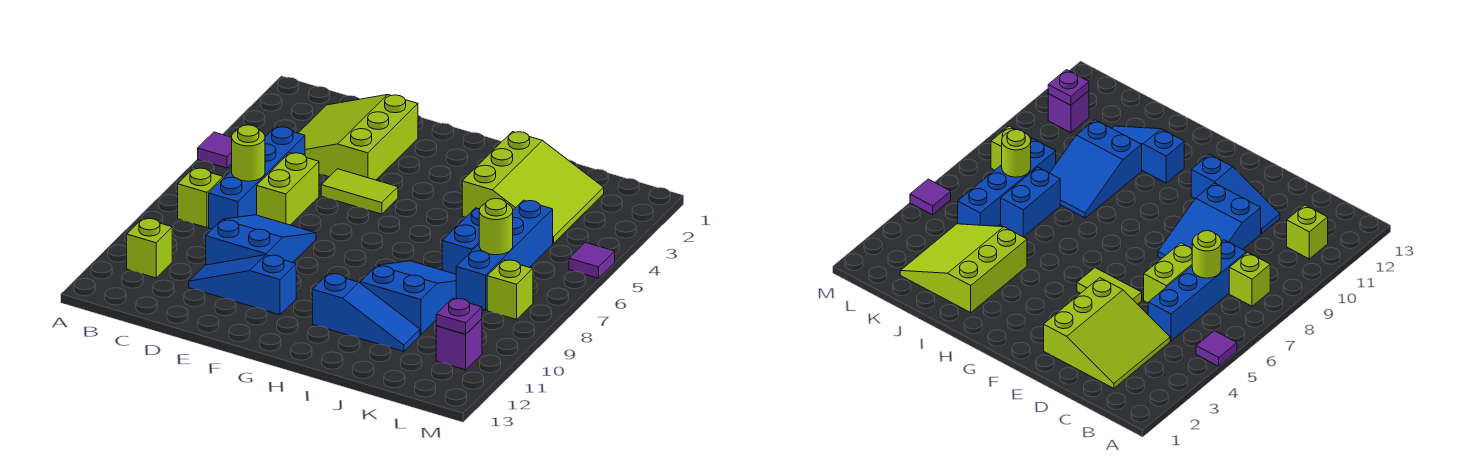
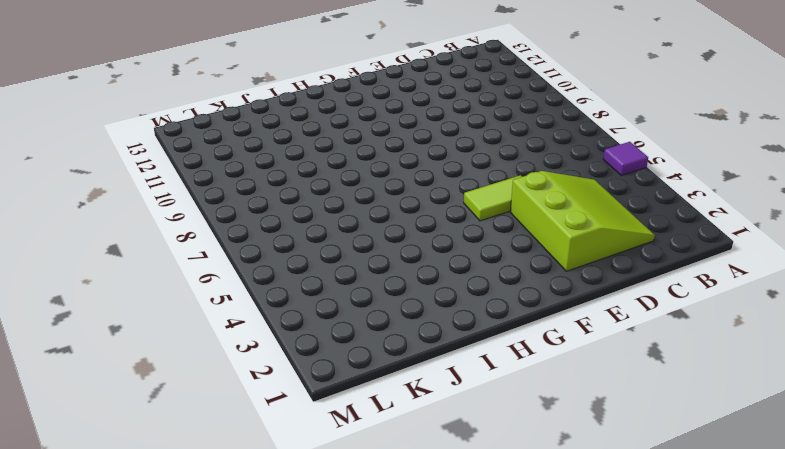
none -> lime brick B8 level 1
none -> lime brick B11 level 1
none -> blue brick C5:C8 level 1

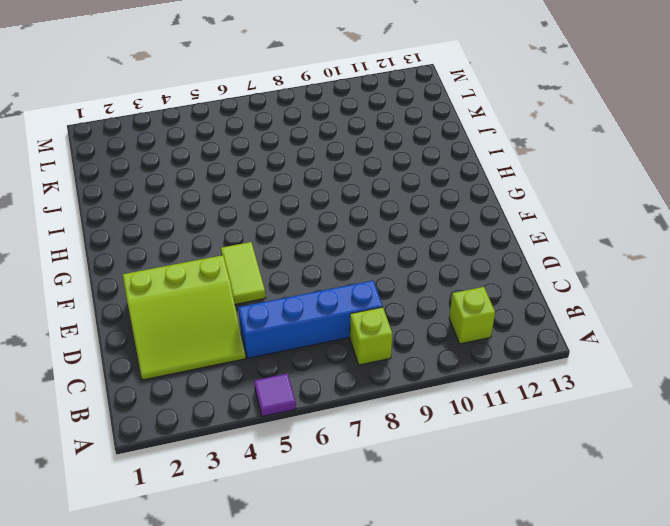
none -> lime brick D6:D7 level 1
none -> blue slope D8:E10 level 1 top 10
none -> blue slope D11:F11 level 1 top F

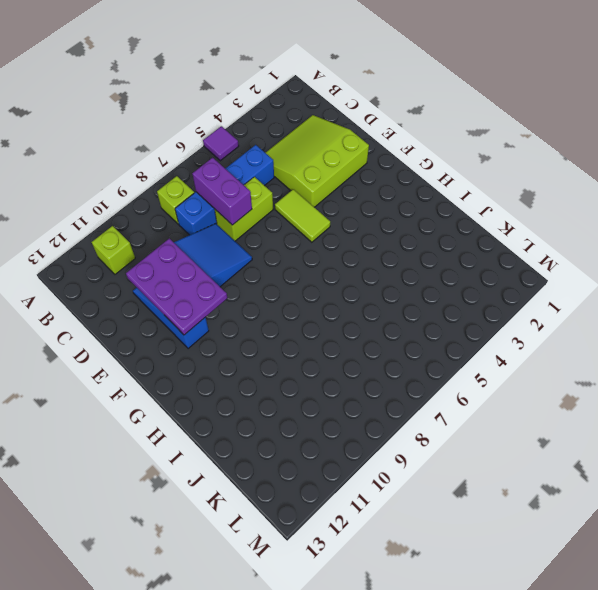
purple brick C7:D7 level 2 -> lime round brick C7 level 2
purple plate D10:F11 level 2 -> none
none -> blue slope H11:J11 level 1 top H
none -> lime slope I2:K4 level 1 top I
none -> blue slope I8:J10 level 1 top 10

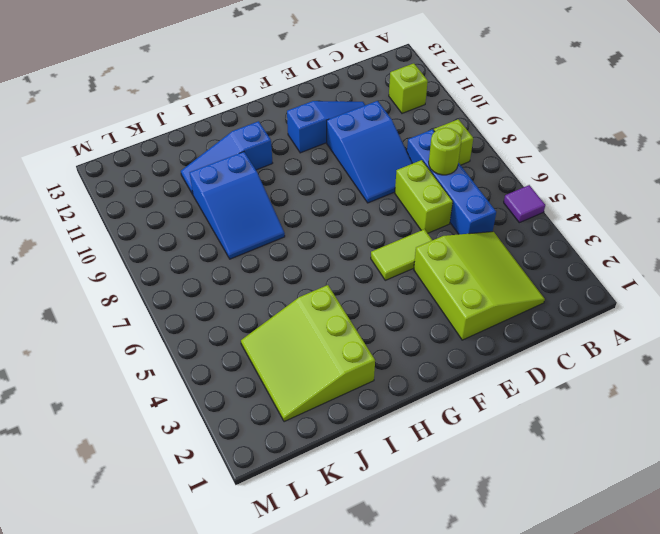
none -> blue brick J6:J7 level 1
none -> blue brick K5:K8 level 1
none -> lime brick L8 level 1

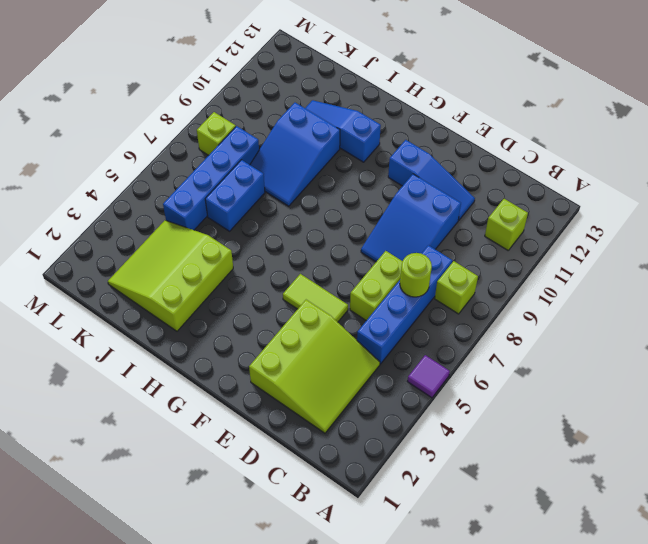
none -> purple brick L11 level 1
none -> purple tile M5 level 1
none -> lime round brick K7 level 2

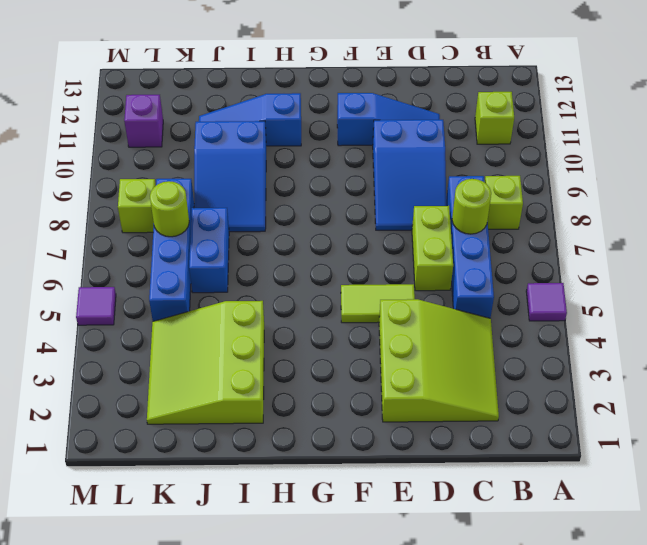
none -> purple plate L11 level 2

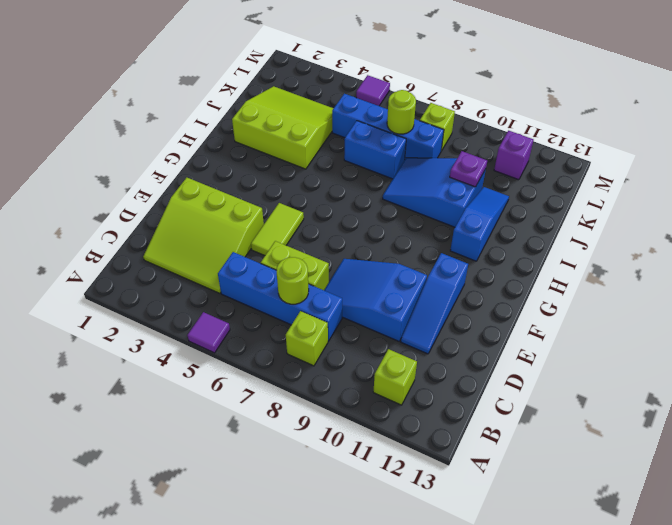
purple plate J10 level 2 -> purple plate L11 level 2

